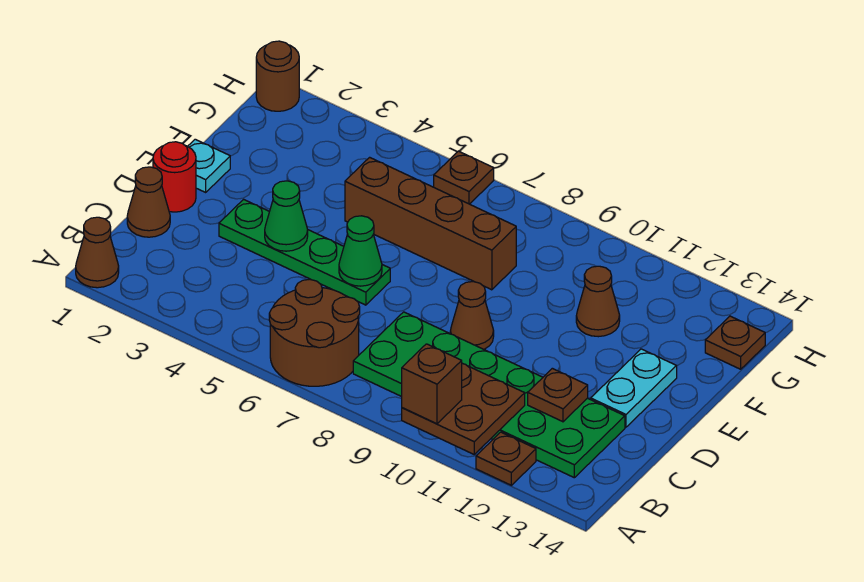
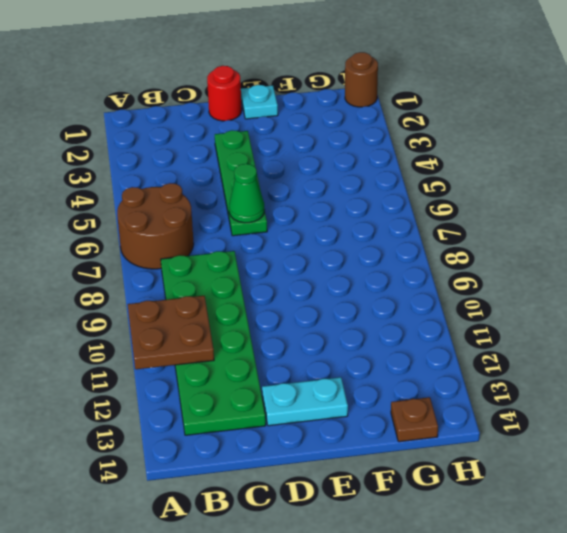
none -> brown cone A1 level 1
none -> brown plate A12 level 1
none -> brown cone C1 level 1

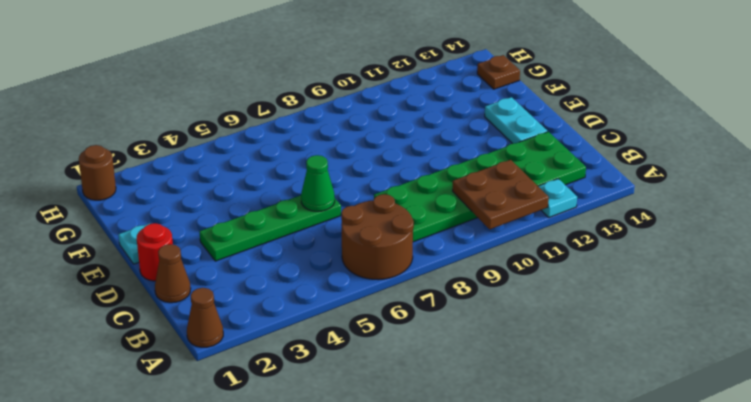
cyan plate A12 level 1 -> brown plate A12 level 1
none -> brown cone D9 level 1
none -> brown brick F5:F8 level 1
none -> brown cone F11 level 1

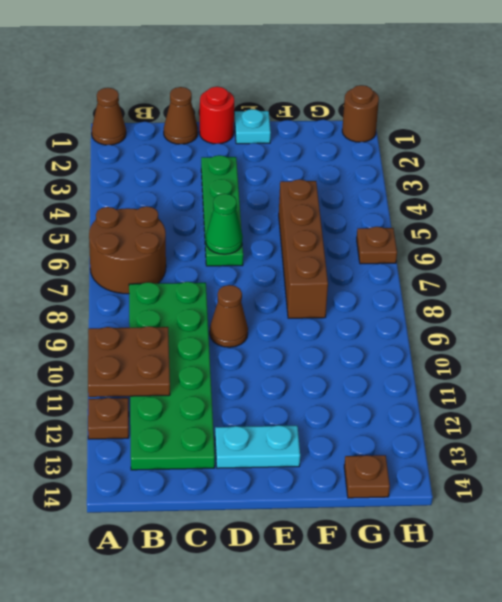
none -> brown cone F11 level 1
none -> brown plate C12 level 2
none -> green cone D4 level 2

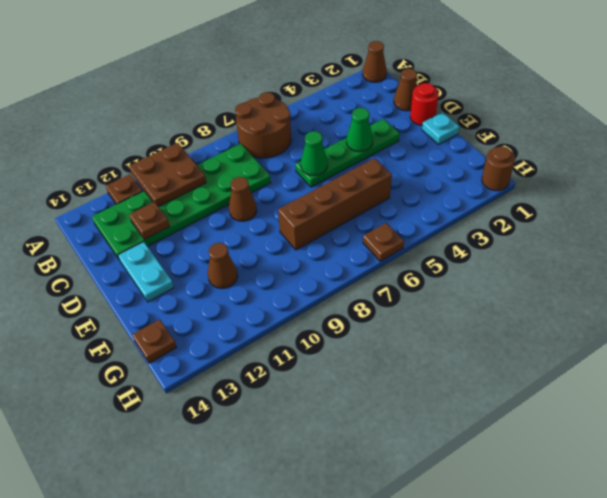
none -> brown brick A10 level 3

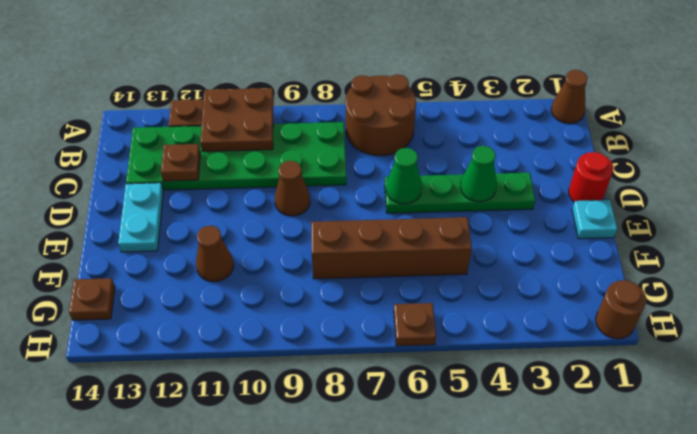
none -> brown cone C1 level 1
none -> brown brick A10 level 3

